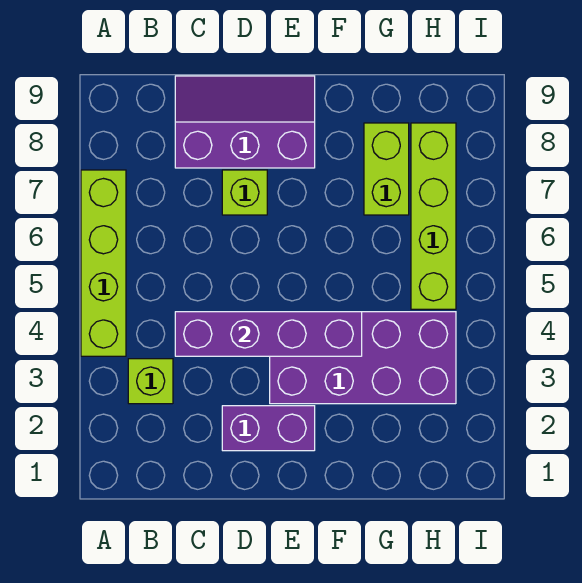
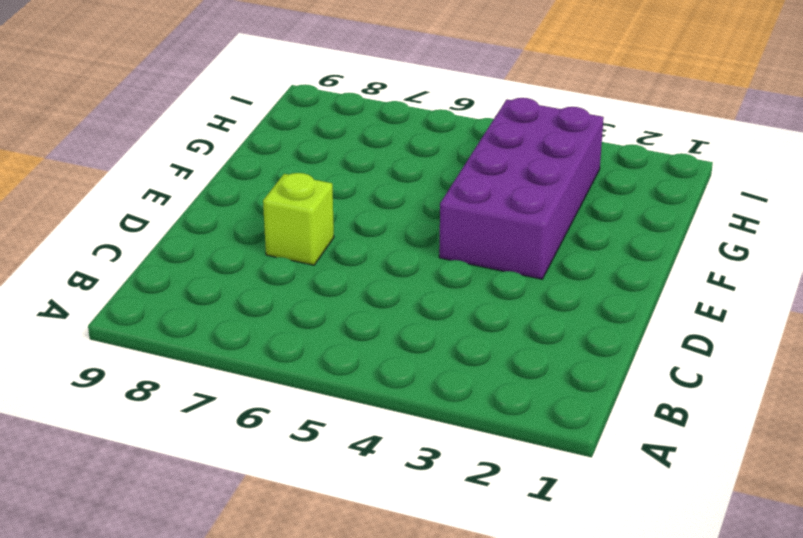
none -> lime brick A4:A7 level 1
none -> lime brick B3 level 1

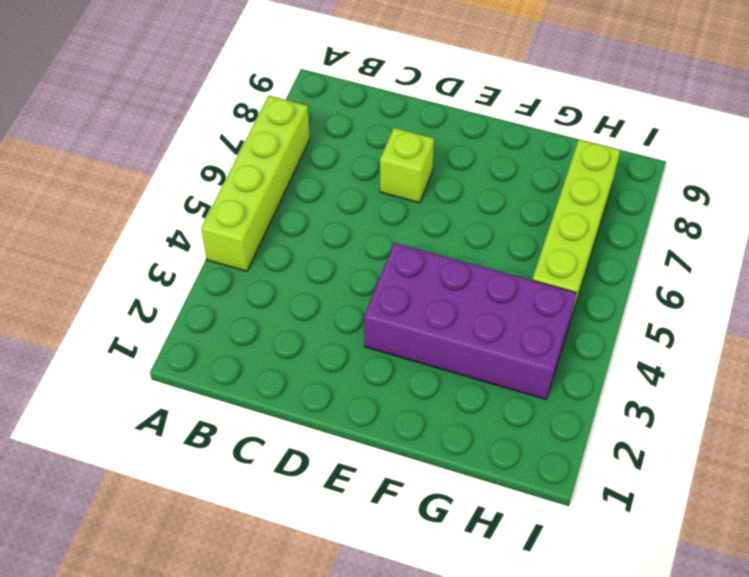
none -> lime brick B3 level 1
none -> purple slope C8:E9 level 1 top 8

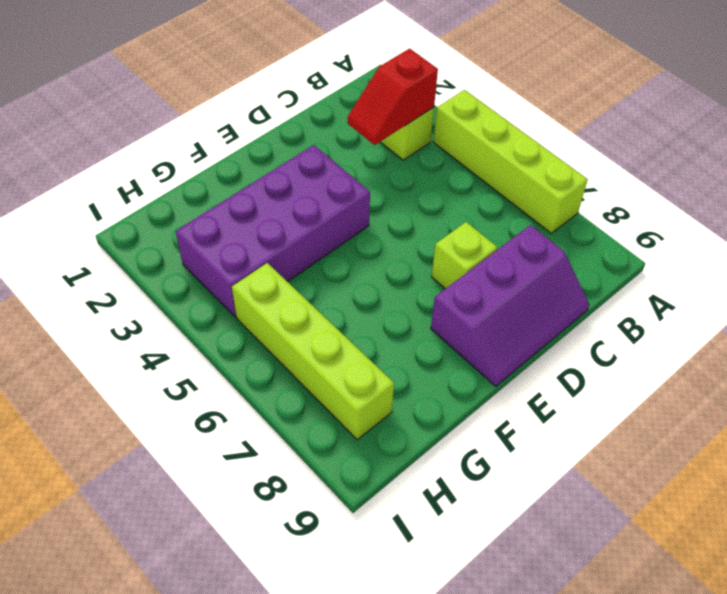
red slope B3:C3 level 2 top B -> none
none -> purple brick D2:E2 level 1
none -> lime brick G7:G8 level 1

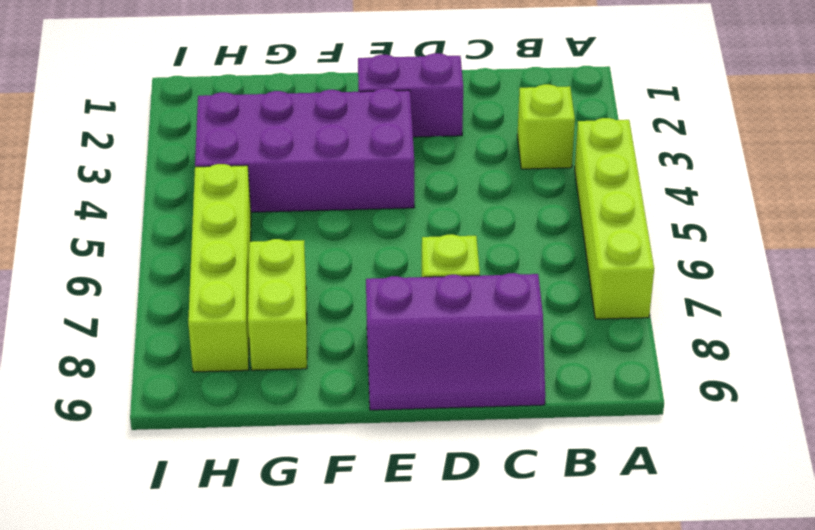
none -> purple brick C4:F4 level 2

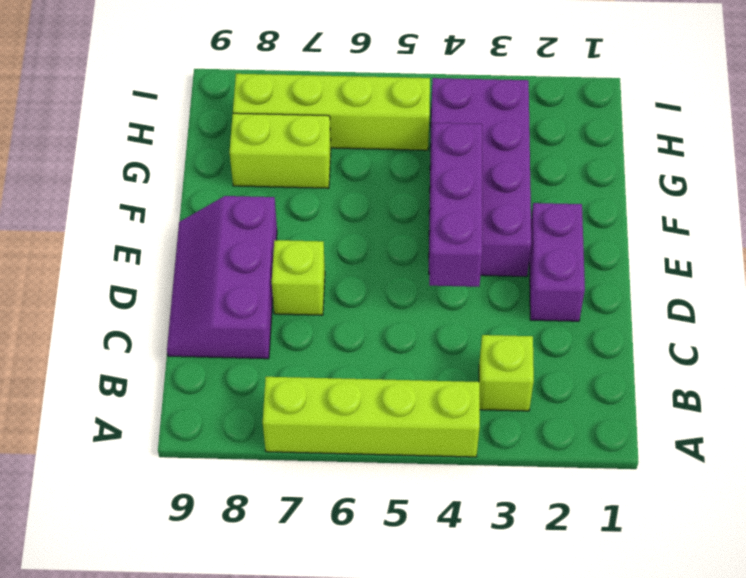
purple brick D4:F4 level 2 -> purple brick C4:F4 level 2

